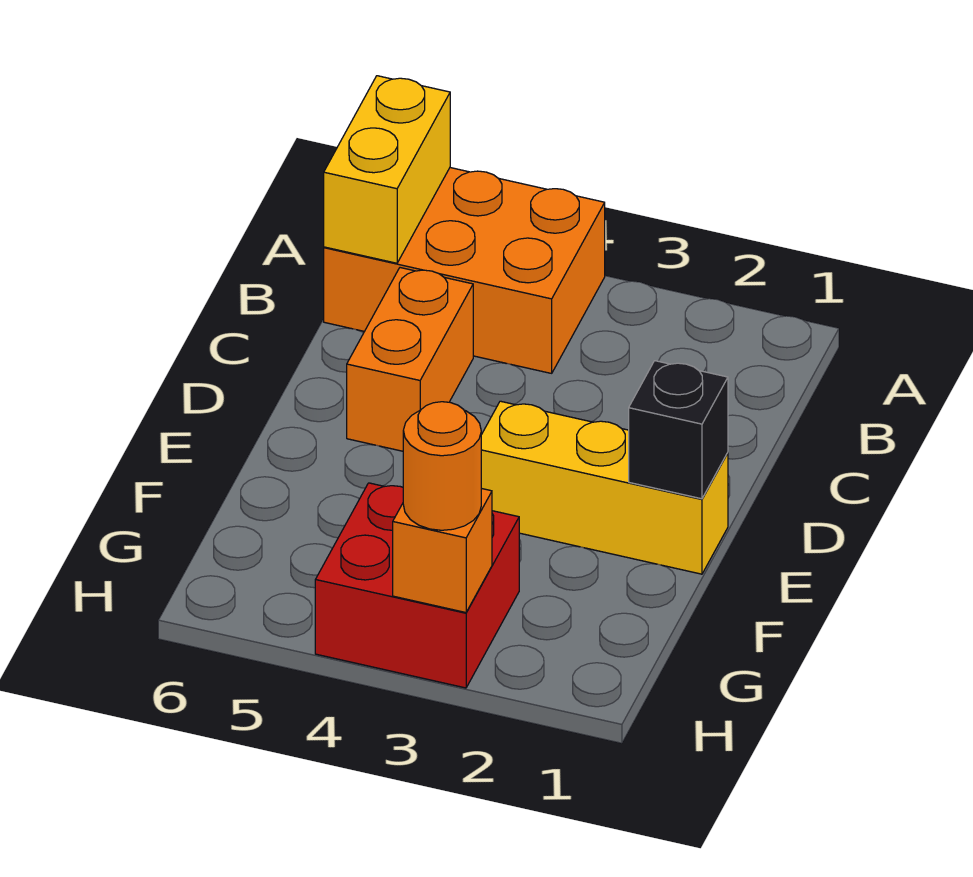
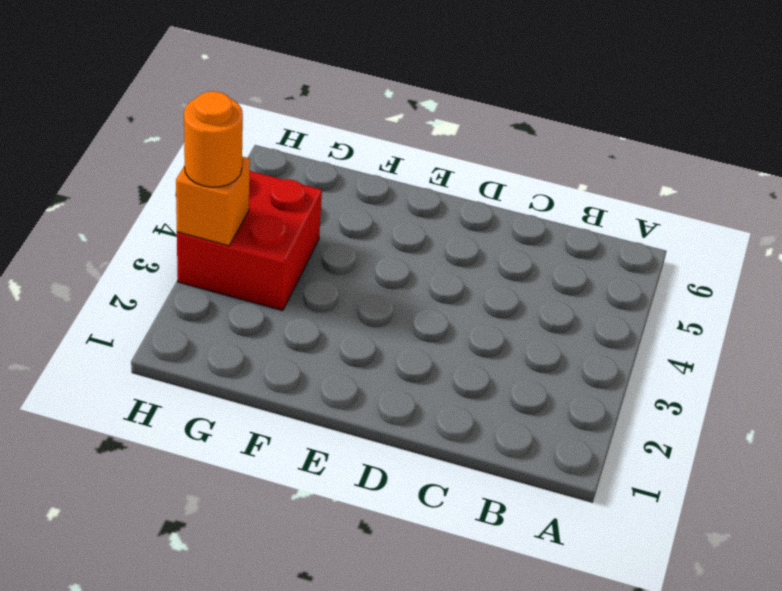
none -> orange brick A4:B6 level 1
none -> orange brick C5:D5 level 1

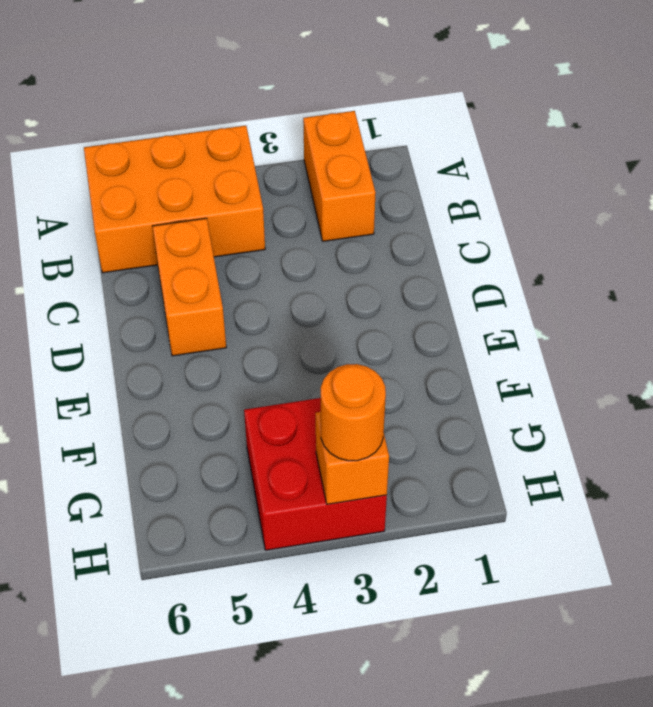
orange brick A2:B2 level 1 -> none
none -> yellow brick E1:E3 level 1
none -> yellow brick A6:B6 level 2

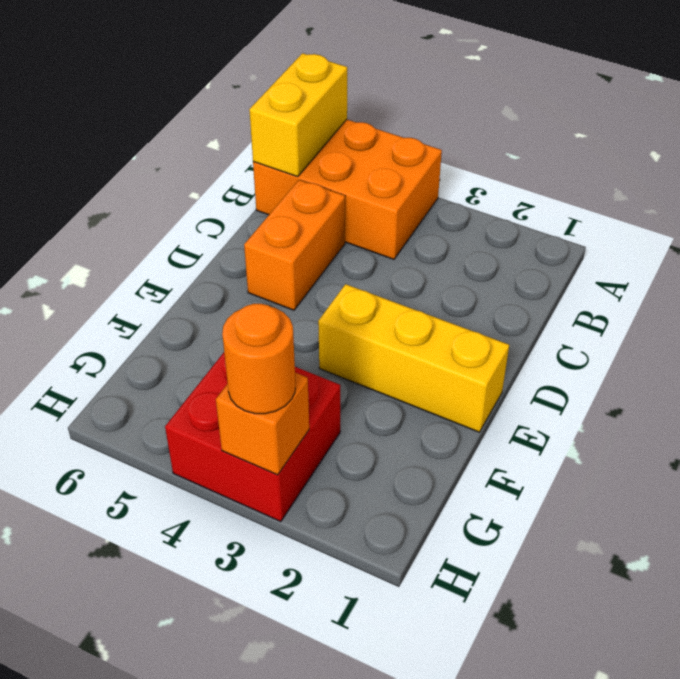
none -> black brick E1 level 2

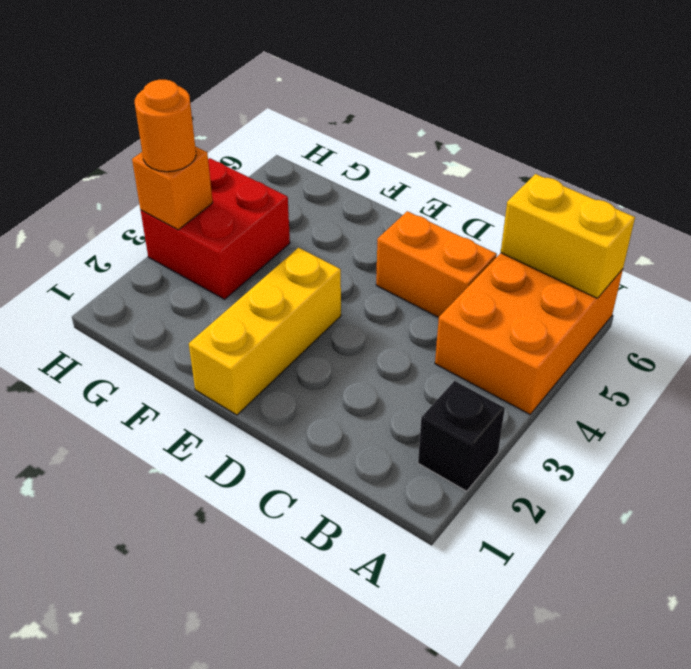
black brick A2 level 1 -> black brick E1 level 2

